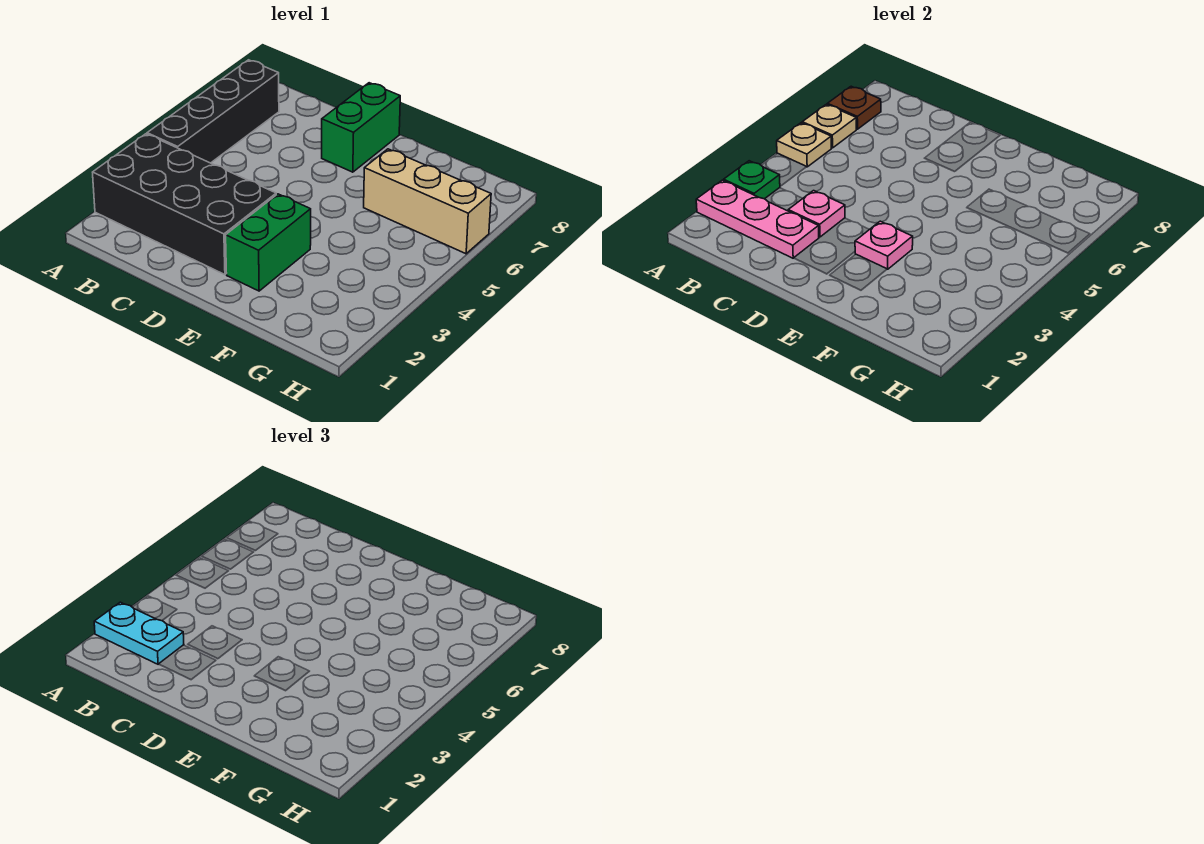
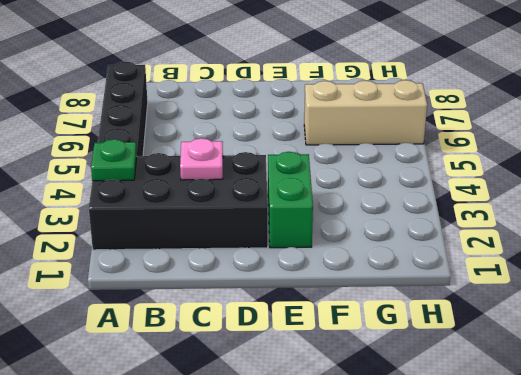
none -> green brick D7:D8 level 1
none -> pink plate A2:C2 level 2
none -> tan plate A5 level 2

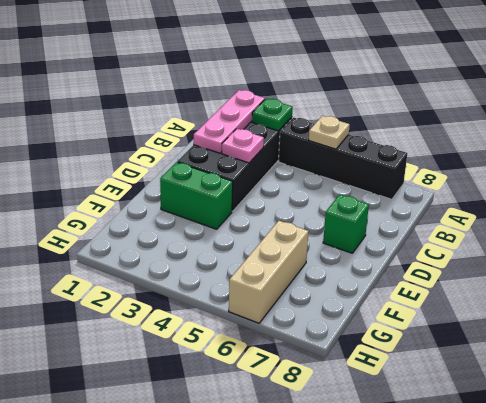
green brick D7 level 1 -> green brick D7:D8 level 1
none -> tan plate A6 level 2
none -> brown plate A7 level 2
none -> pink plate E3 level 2

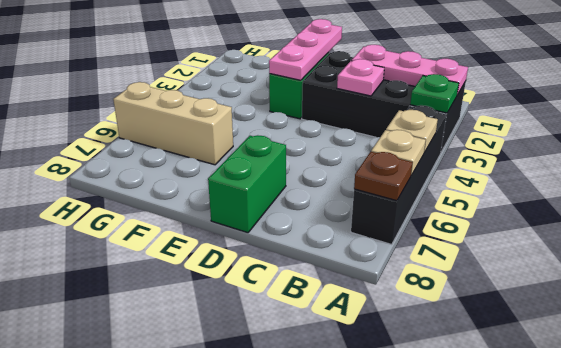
pink plate E1:E3 level 2 -> pink plate E3 level 2
none -> cyan plate A2:B2 level 3

